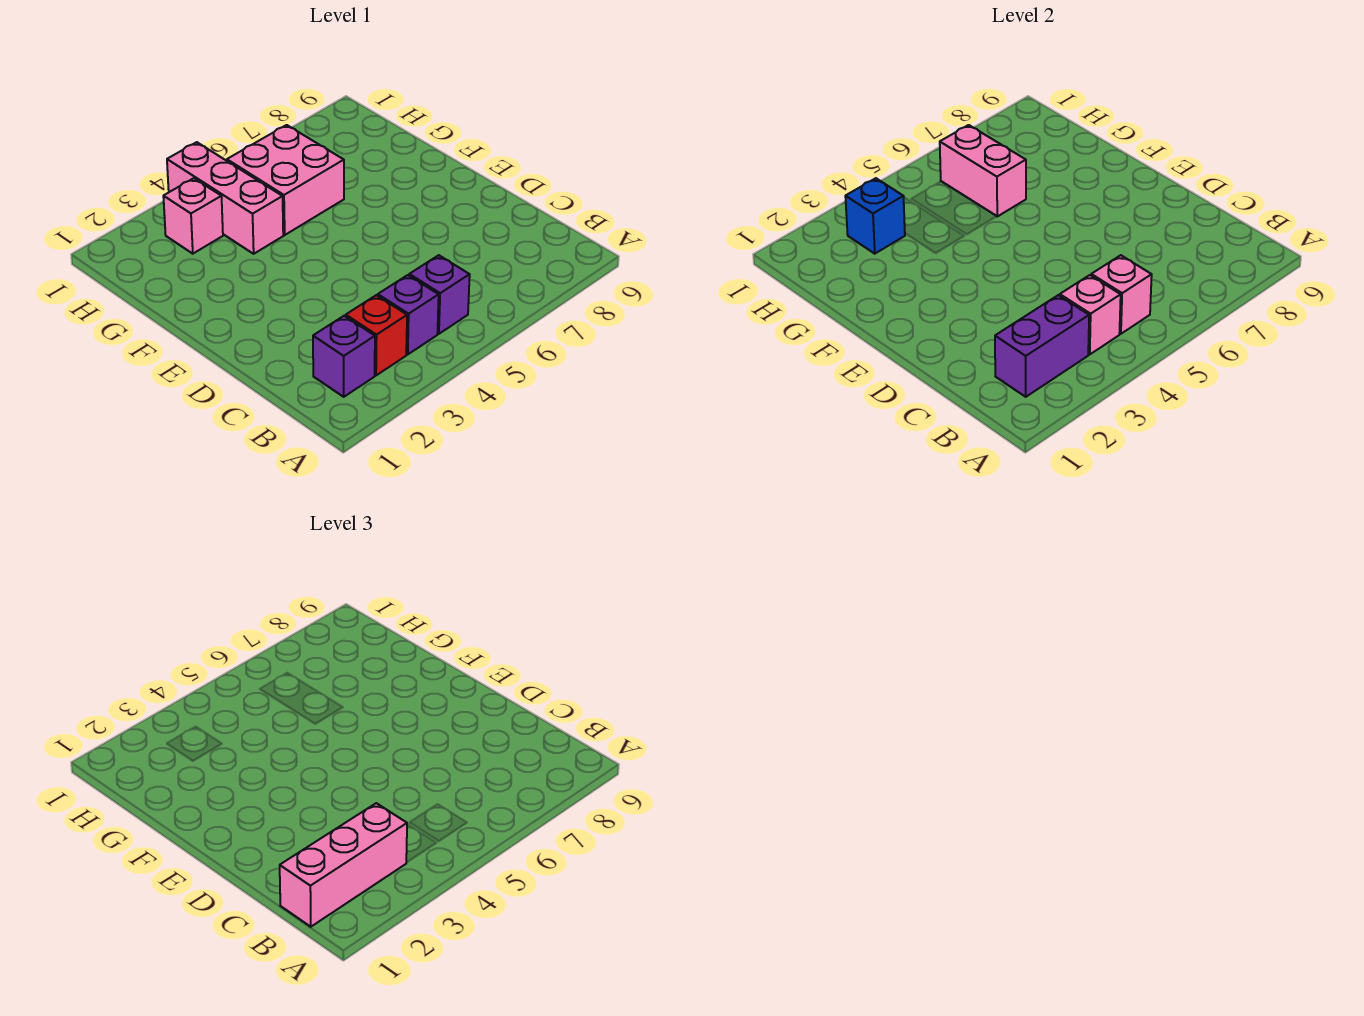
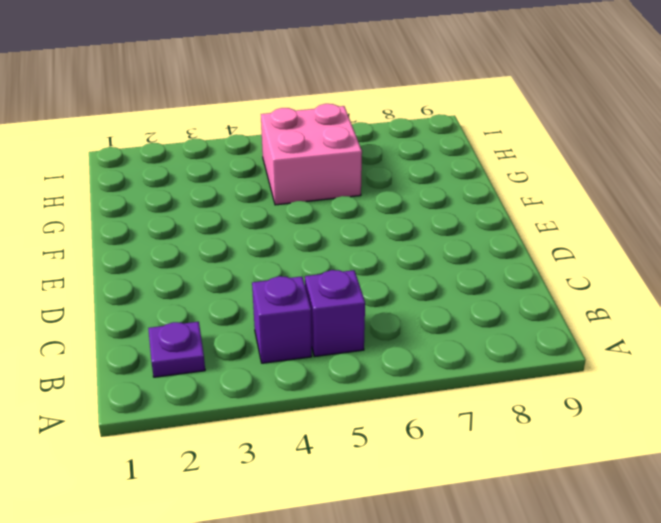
purple plate B2 level 1 -> purple brick B2 level 1
none -> red brick B3 level 1
none -> pink brick G4:I4 level 1
none -> pink brick H3 level 1

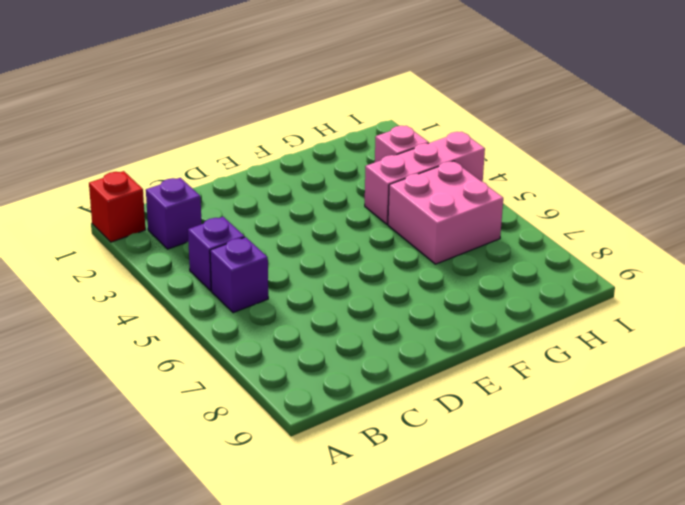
red brick A1 level 1 -> red brick B3 level 1
none -> purple brick B2:B3 level 2
none -> pink brick B4 level 2
none -> pink brick B5 level 2

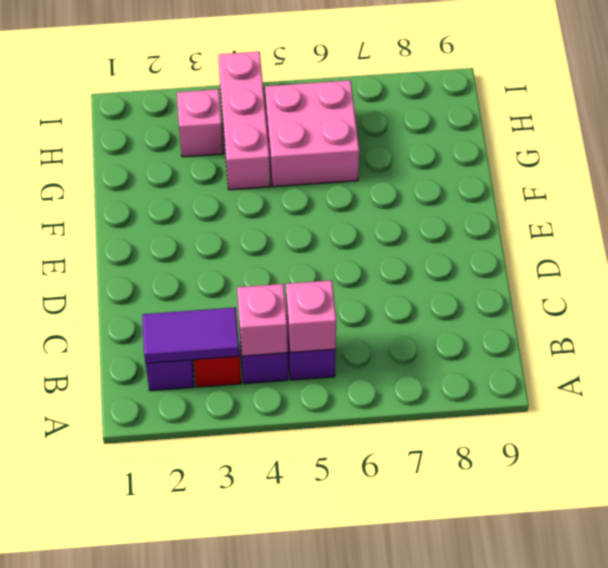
purple tile B2:B3 level 2 -> purple brick B2:B3 level 2
none -> pink brick G6:H6 level 2
none -> blue brick H3 level 2
none -> pink brick B1:B3 level 3

